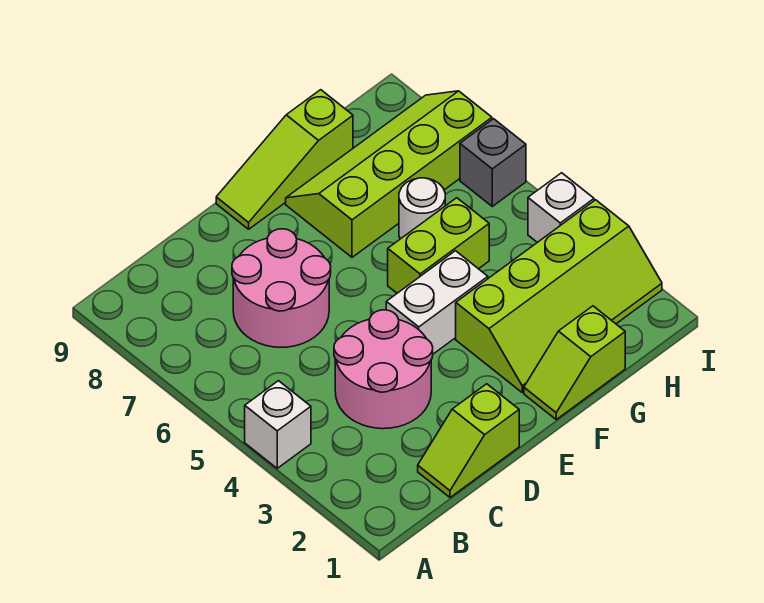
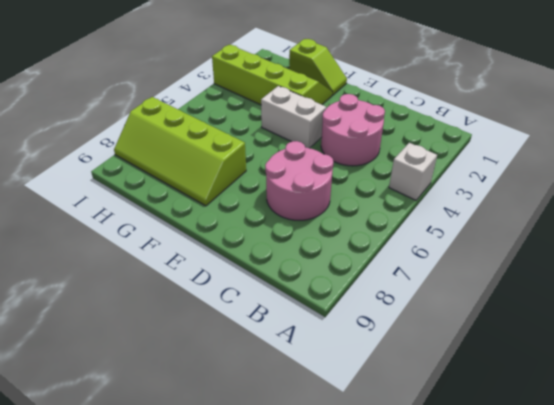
none -> lime slope C1:D1 level 1 top D
none -> lime slope E9:G9 level 1 top G
none -> lime brick F5:G5 level 1

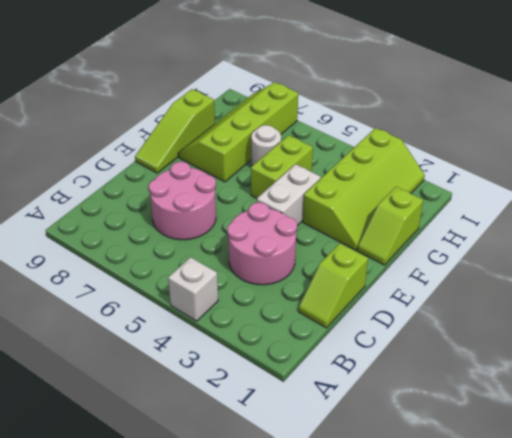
none -> white brick I4 level 1
none -> grey brick I6 level 1

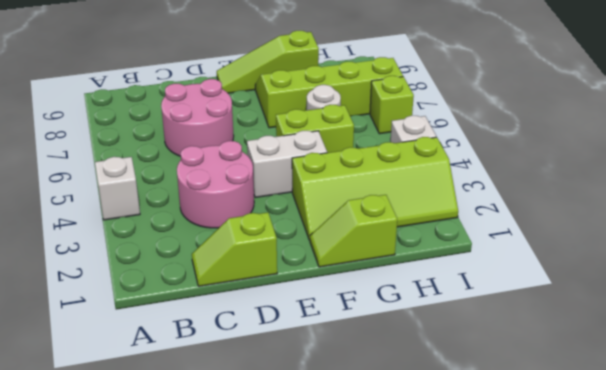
lime brick I6 level 1 -> grey brick I6 level 1

